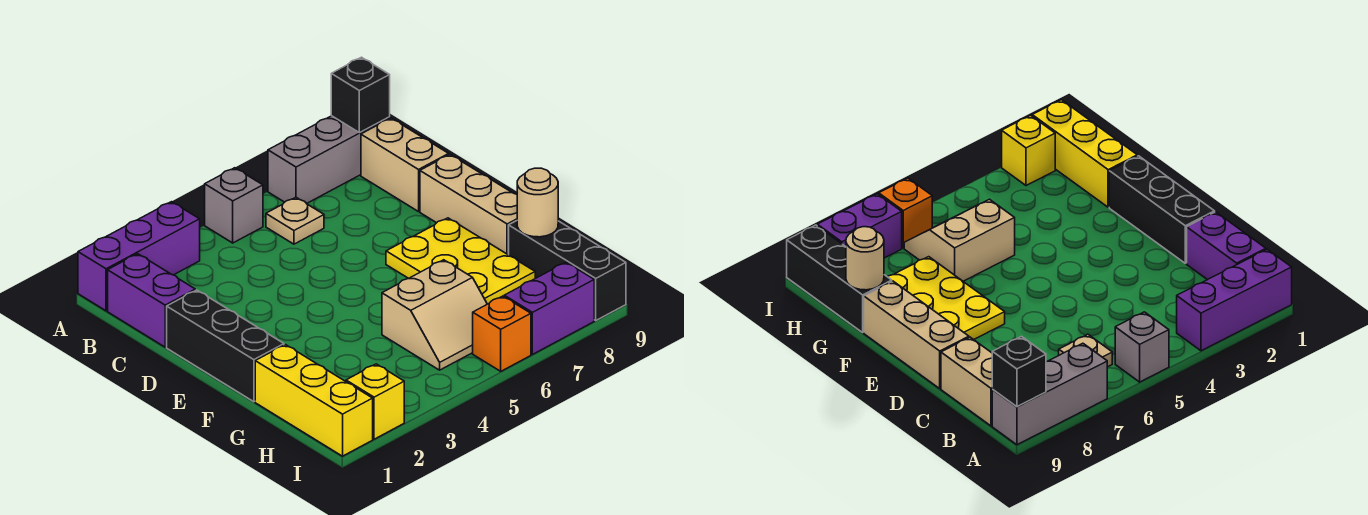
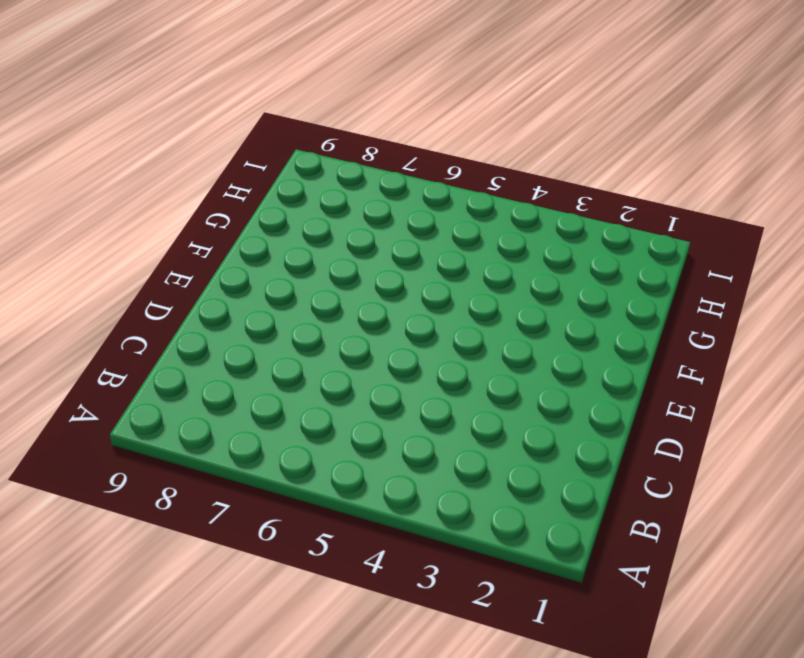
none -> purple brick A1:A3 level 1
none -> grey brick A5 level 1
none -> grey brick A7:A9 level 1

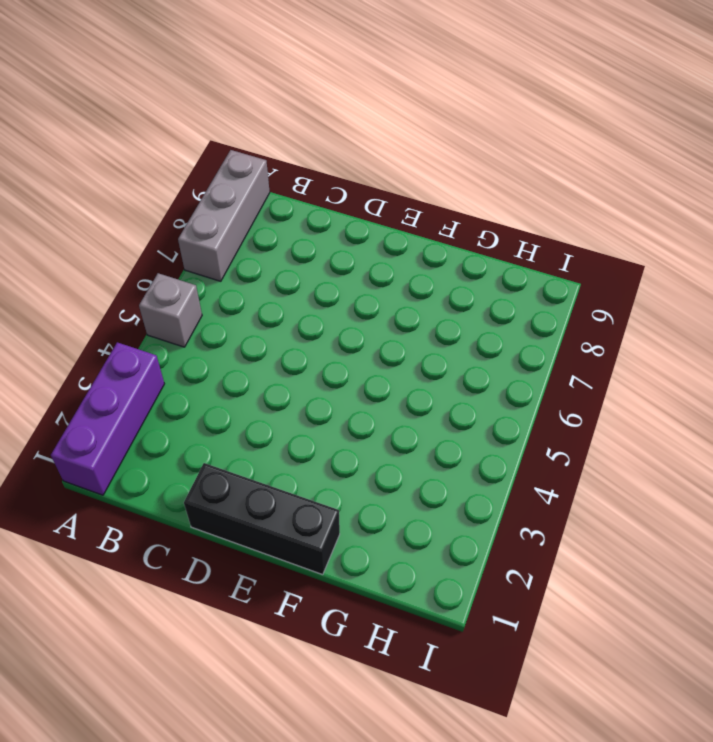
none -> purple brick B1:C1 level 1
none -> tan plate B6 level 1
none -> tan brick B9:C9 level 1

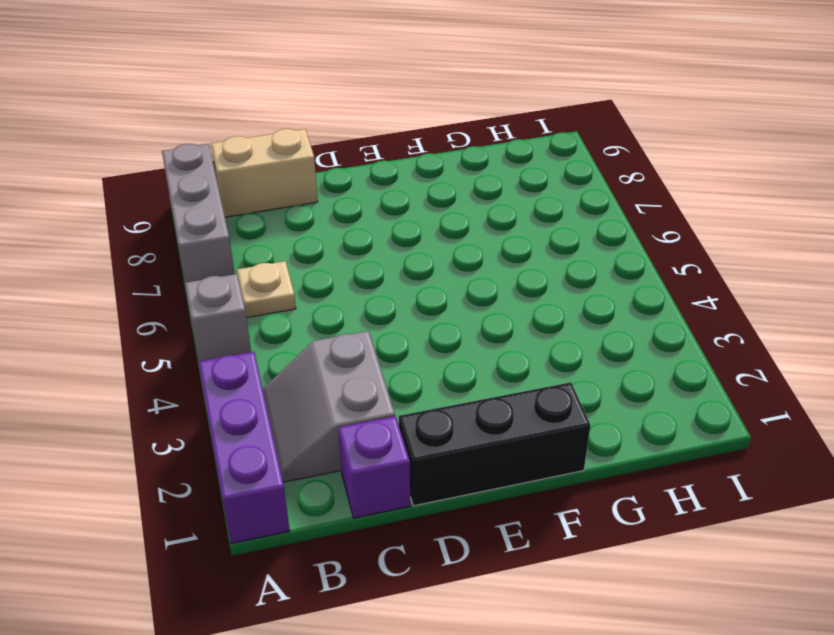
grey slope B2:C3 level 1 top C -> none
purple brick C1 level 1 -> purple brick B1:C1 level 1
none -> tan brick D9:F9 level 1
none -> yellow plate E7:G8 level 1
none -> yellow brick G1:I1 level 1

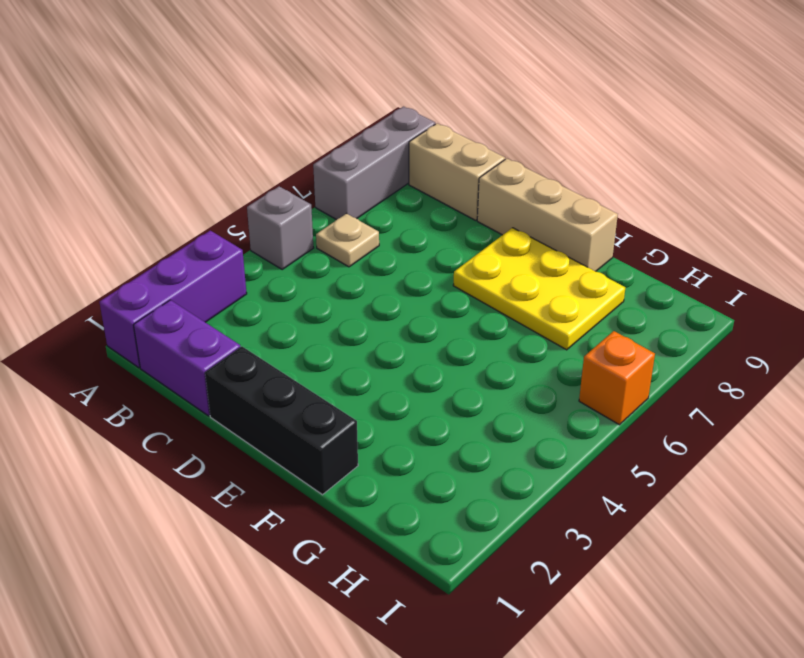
none -> yellow brick G1:I1 level 1
none -> tan slope G5:H6 level 1 top G
none -> black brick G9:I9 level 1

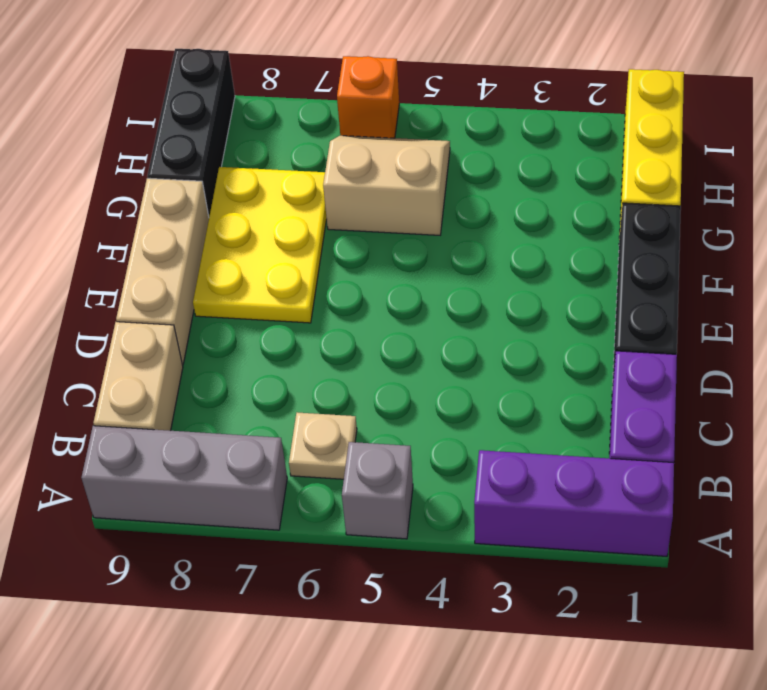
none -> yellow brick I2 level 1
none -> purple brick I7:I8 level 1
none -> black brick A9 level 2

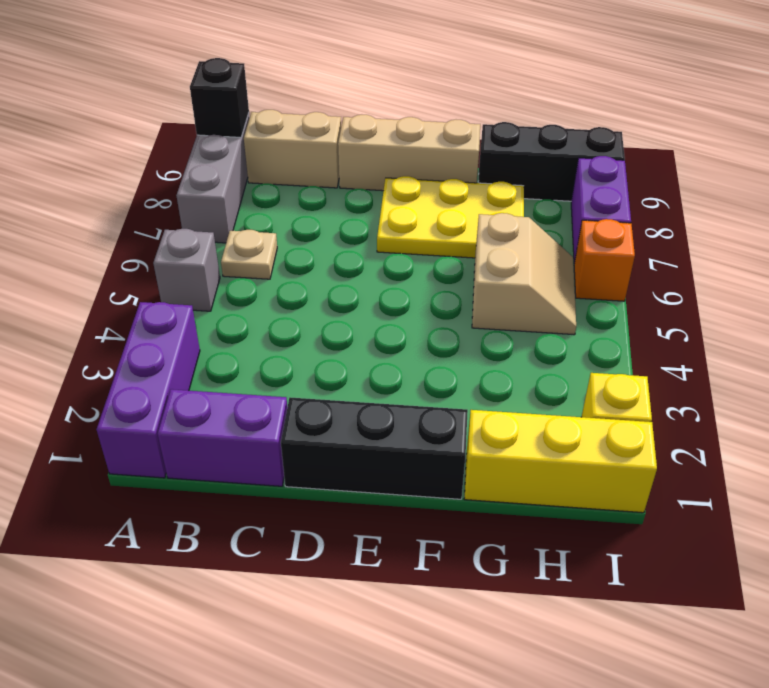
none -> tan round brick G9 level 2

